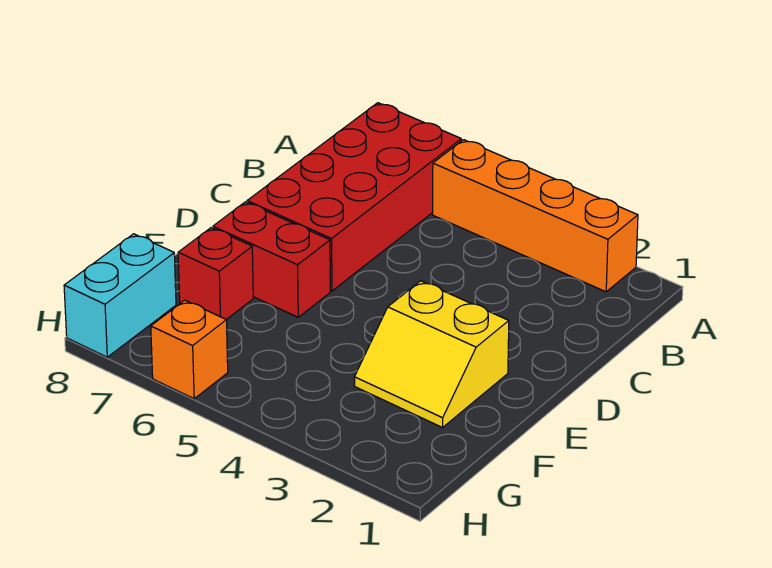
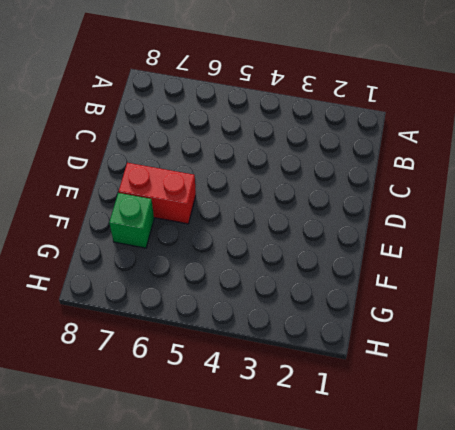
green brick F7 level 1 -> red brick F7 level 1
none -> orange brick A2:A5 level 1
none -> red brick A6:D7 level 1

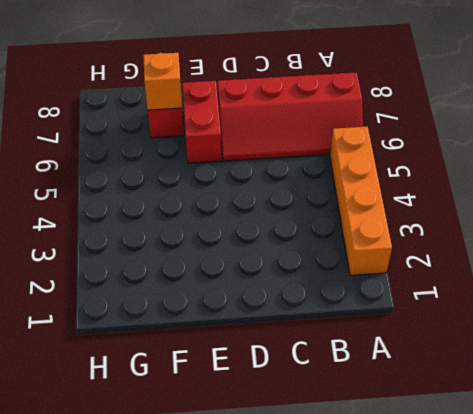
red slope A6:D7 level 1 top 7 -> red brick A6:D7 level 1
orange brick F7 level 2 -> orange brick H6 level 1
none -> yellow slope E2:F3 level 1 top E
none -> cyan brick G8:H8 level 1

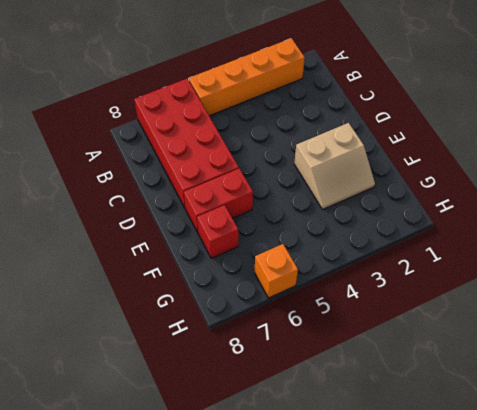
tan slope E2:F3 level 1 top E -> yellow slope E2:F3 level 1 top E
none -> cyan brick G8:H8 level 1

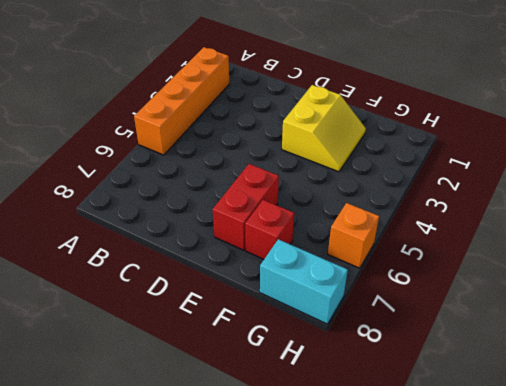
none -> red brick A6:D7 level 1

